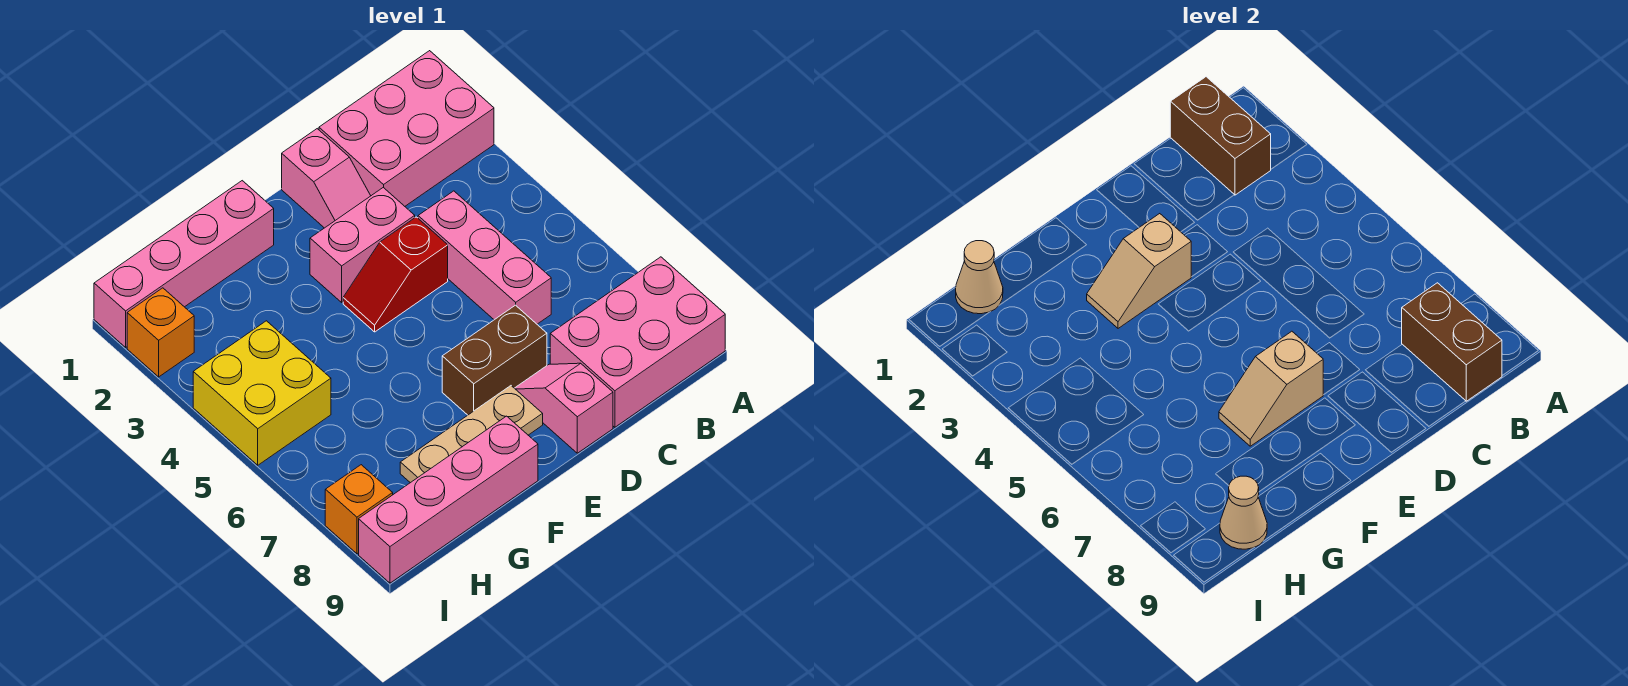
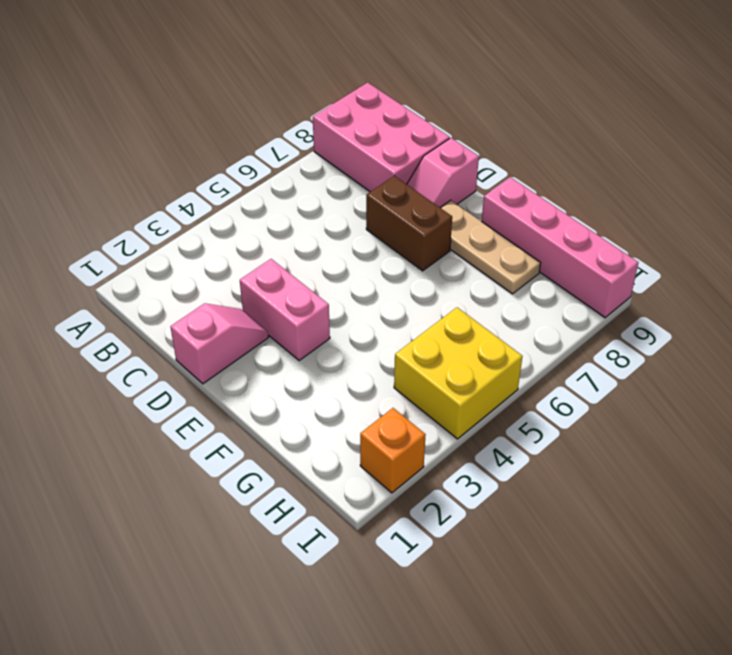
none -> pink brick A1:C2 level 1
none -> pink brick C4:C6 level 1
none -> red slope D4:E4 level 1 top D

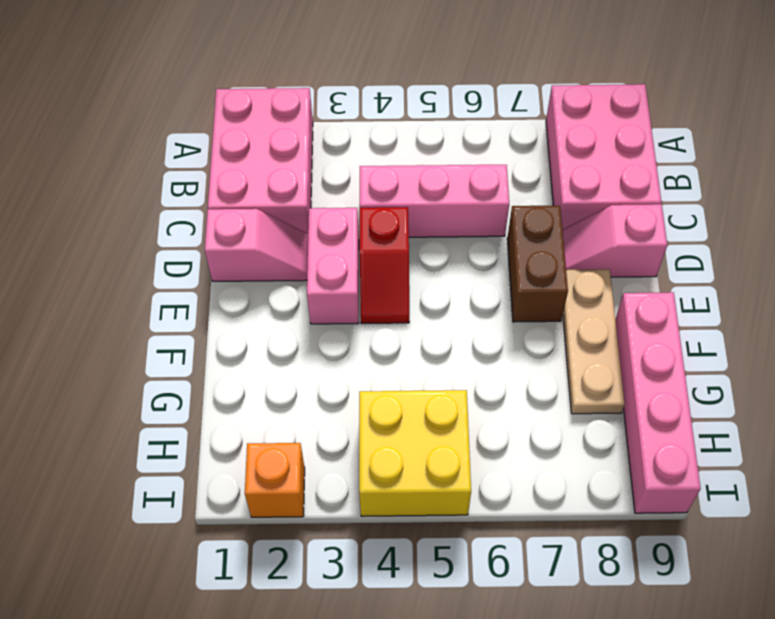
none -> pink brick F1:I1 level 1
none -> orange brick I8 level 1
none -> brown brick B1:B2 level 2

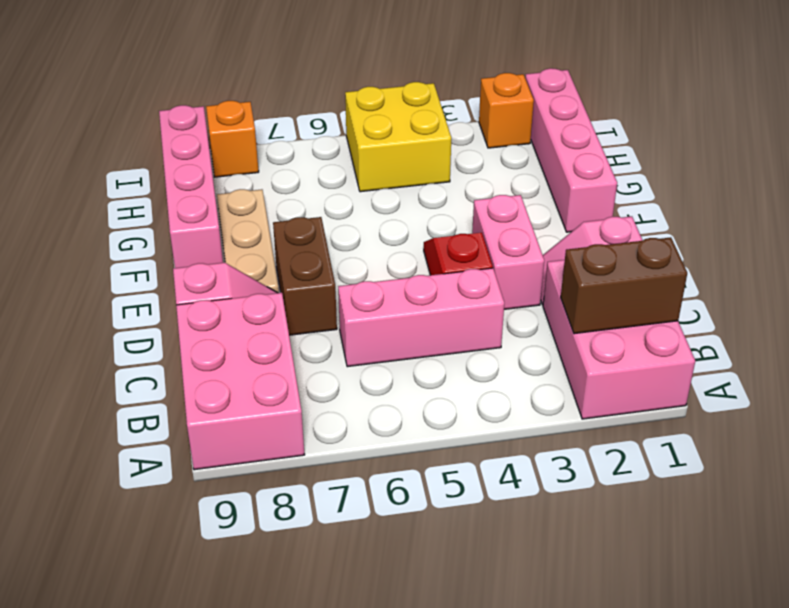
none -> brown brick B8:B9 level 2
none -> tan slope E3:F3 level 2 top E
none -> tan slope E7:F7 level 2 top E

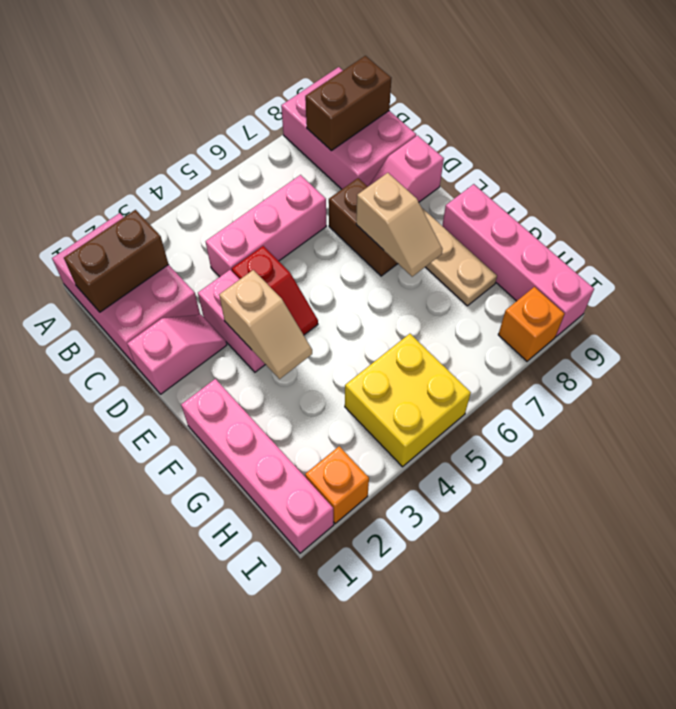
none -> tan cone H1 level 2
none -> tan cone H9 level 2

